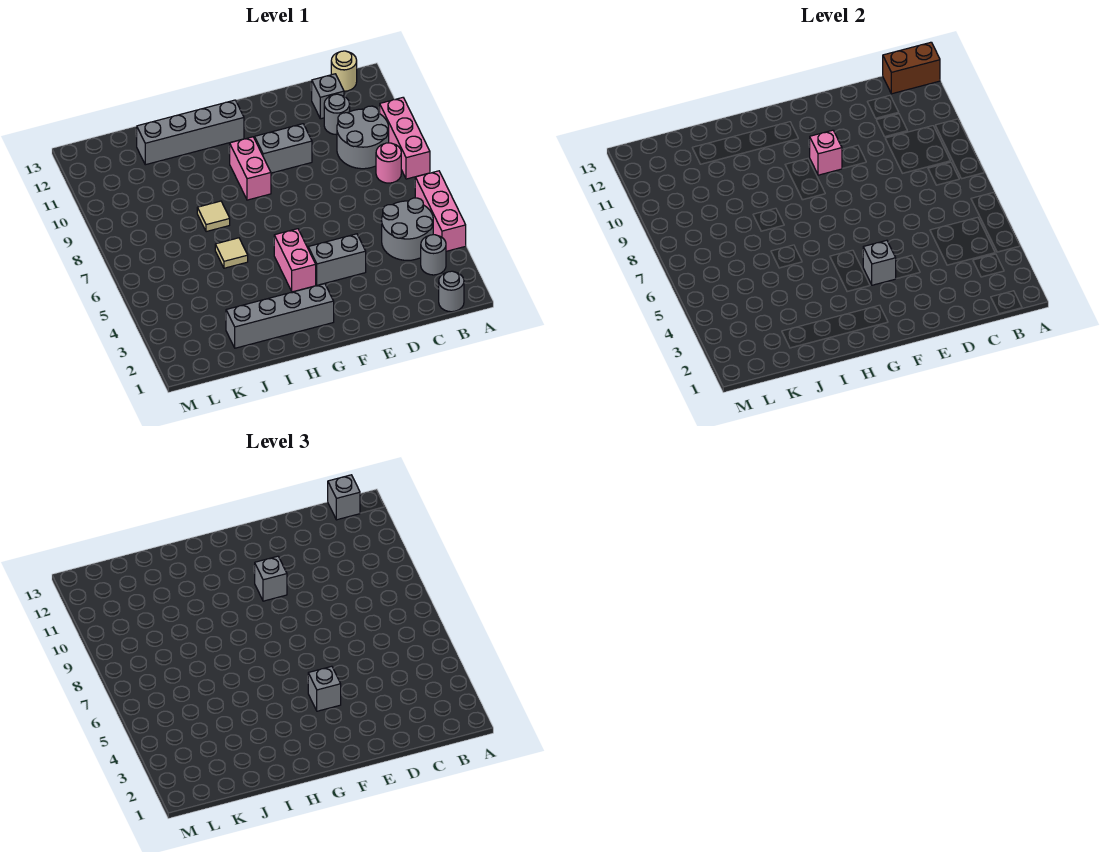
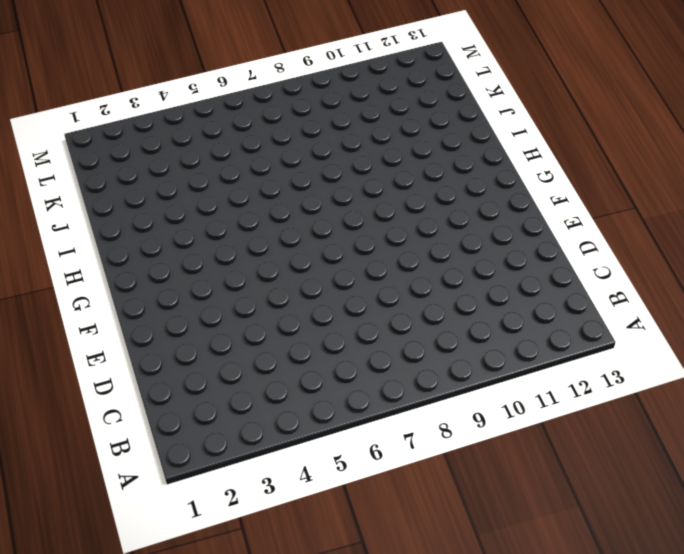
none -> pink brick A4:A6 level 1
none -> pink brick A8:A10 level 1
none -> grey round brick B1 level 1

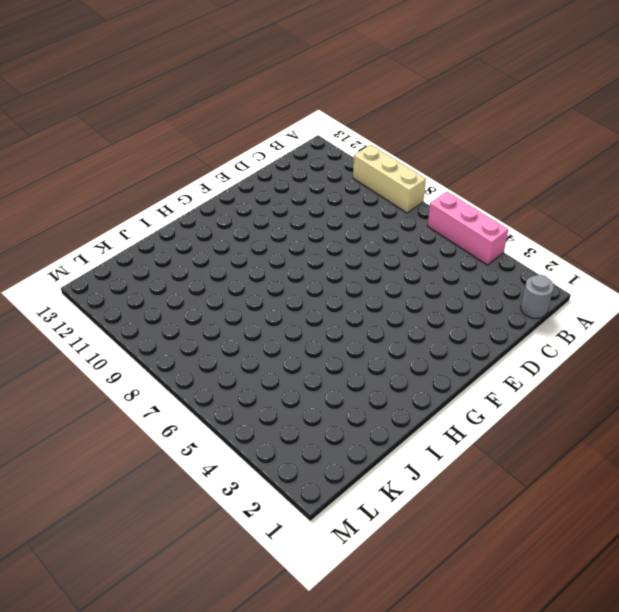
tan brick A8:A10 level 1 -> pink brick A8:A10 level 1
none -> grey round brick B3 level 1
none -> grey round brick B4:C5 level 1
none -> pink round brick B8 level 1

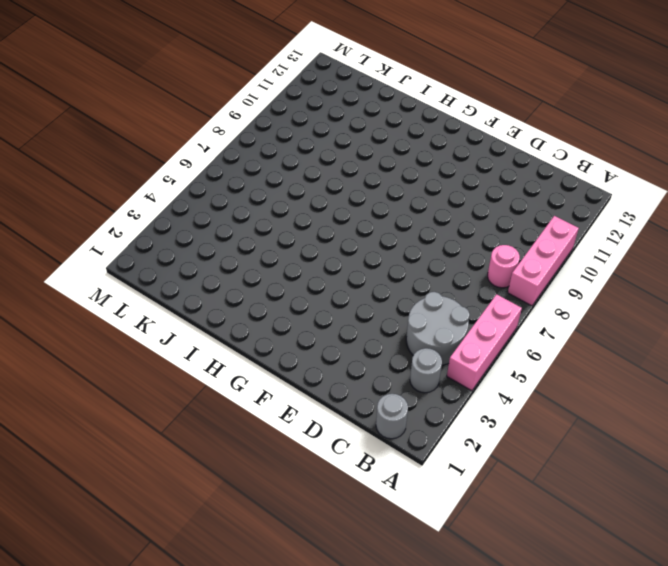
none -> grey round brick B9:C10 level 1
none -> tan round brick B13 level 1
none -> grey round brick C11 level 1

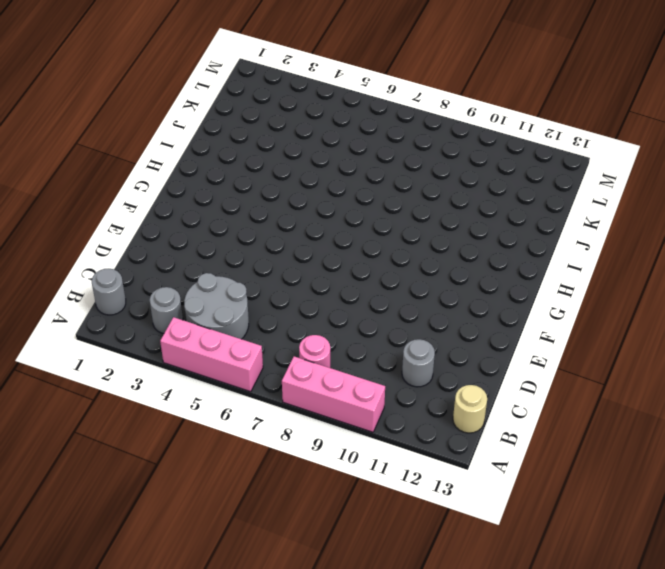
none -> grey round brick B9:C10 level 1
none -> grey brick C12 level 1
none -> grey brick E4:F4 level 1

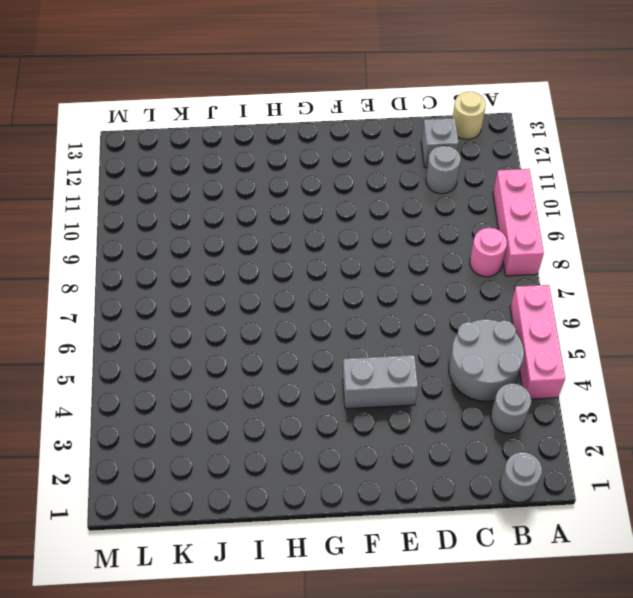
none -> grey round brick B9:C10 level 1
none -> grey brick E10:F10 level 1
none -> grey brick G2:J2 level 1

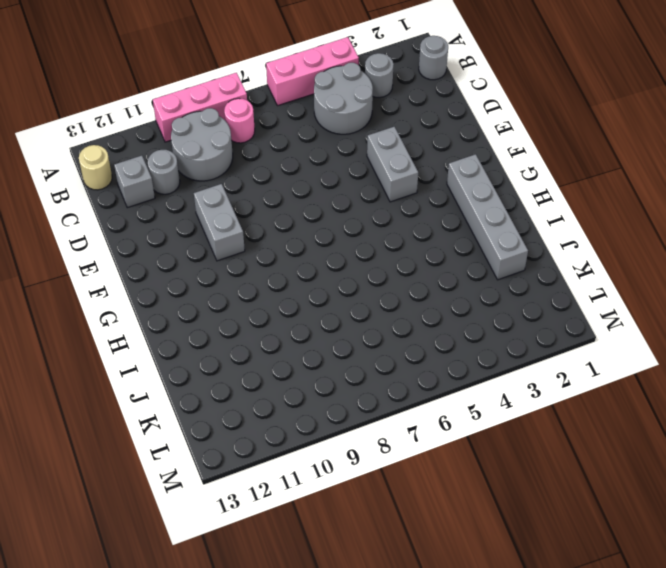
none -> pink brick G4:G5 level 1
none -> pink brick G9:G10 level 1
none -> grey brick G12:J12 level 1

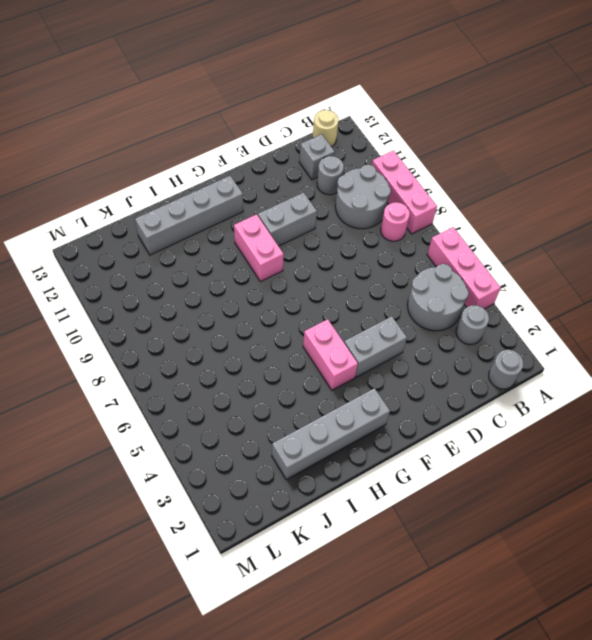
none -> tan tile I6 level 1
none -> tan tile I8 level 1
none -> brown brick A13:B13 level 2

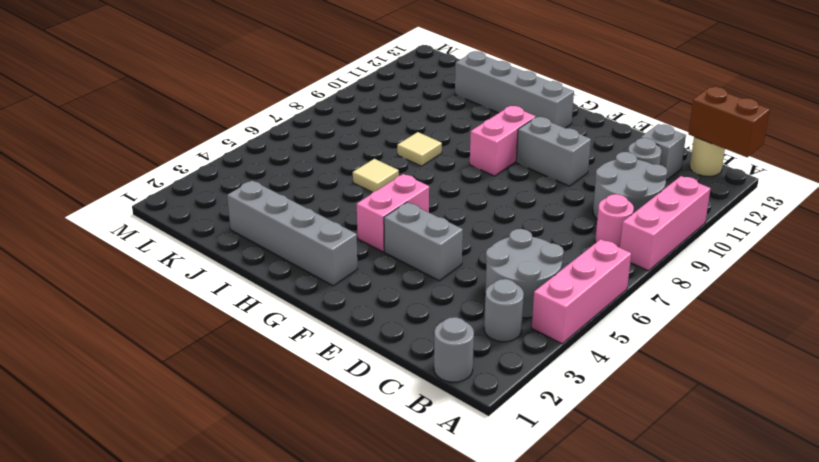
none -> grey brick F4 level 2
none -> pink brick F10 level 2
none -> grey brick B13 level 3

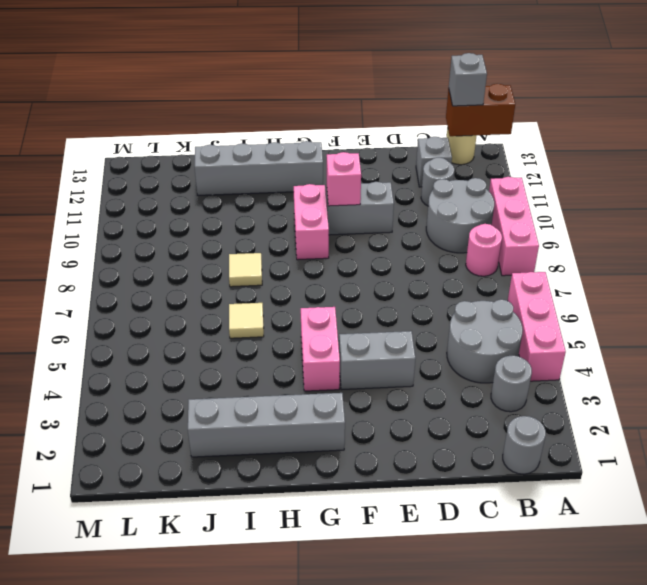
none -> grey brick F4 level 2
none -> grey brick F4 level 3
none -> grey brick F10 level 3

